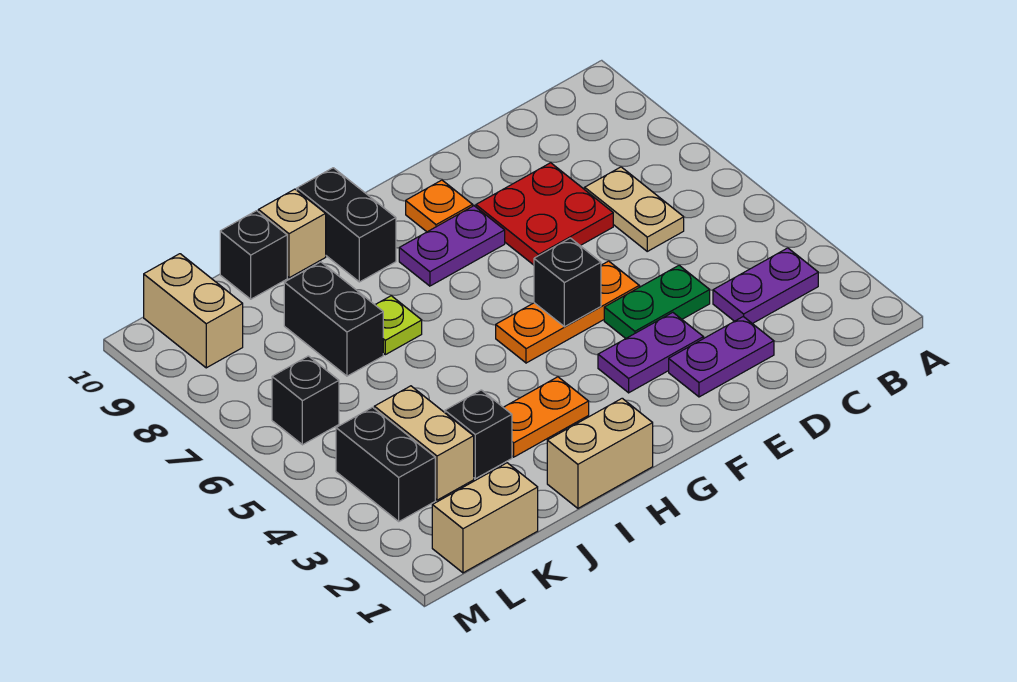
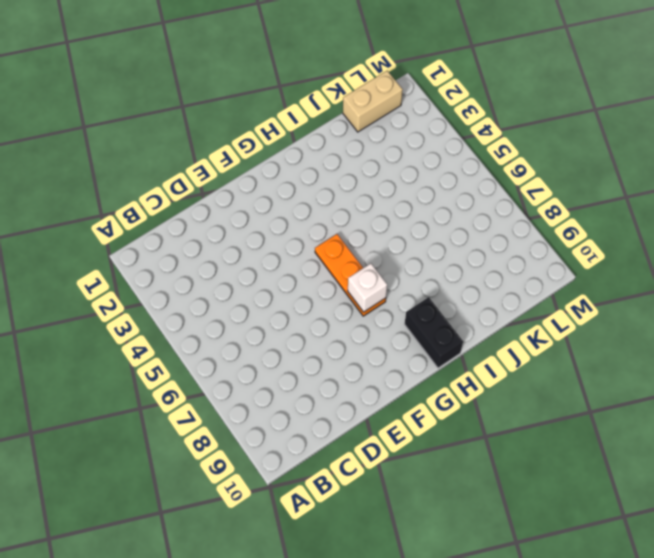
orange plate G5:G7 level 1 -> orange plate E5:G5 level 1
white brick G7 level 2 -> none
none -> purple plate B3:C3 level 1
none -> tan plate C6:C7 level 1
none -> purple plate D2:E2 level 1

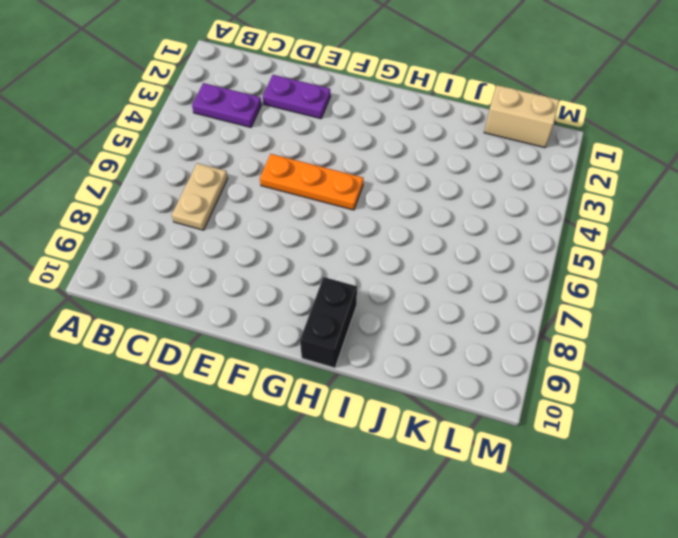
none -> green plate D4:E4 level 1
none -> red plate D7:E8 level 1
none -> purple plate E3:F3 level 1

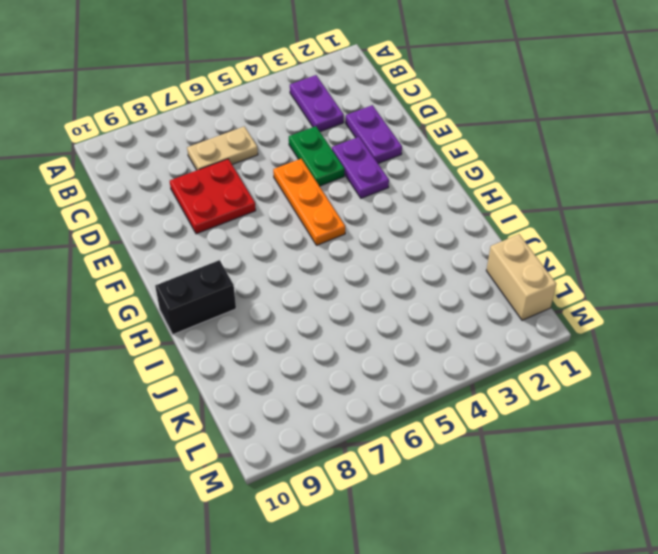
none -> purple plate F8:G8 level 1
none -> orange plate F9 level 1
none -> tan brick H1:I1 level 1

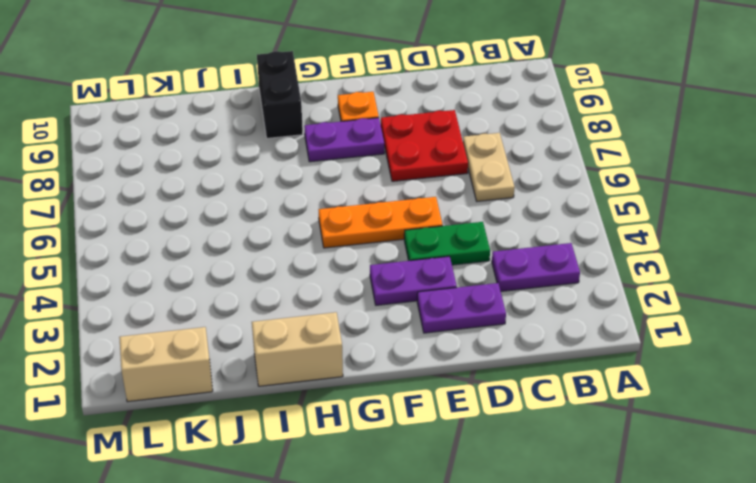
none -> orange plate H3:I3 level 1
none -> lime plate I7 level 1
none -> tan brick I10 level 1

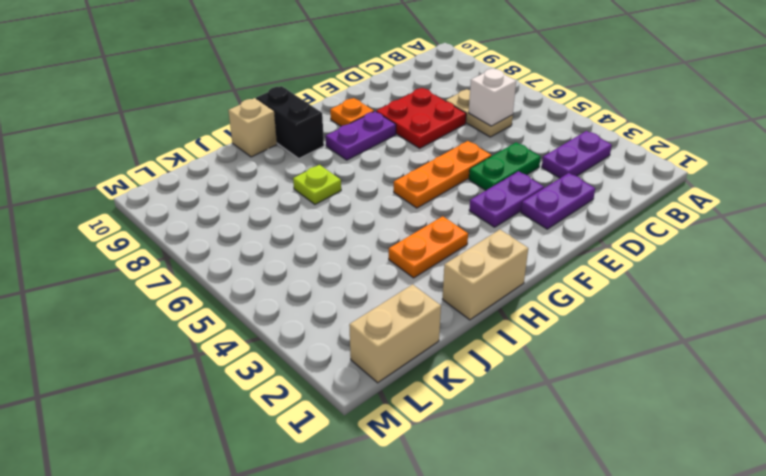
white brick C6 level 2 -> none
none -> black brick J3 level 1
none -> black brick J7:J8 level 1
none -> black brick J10 level 1

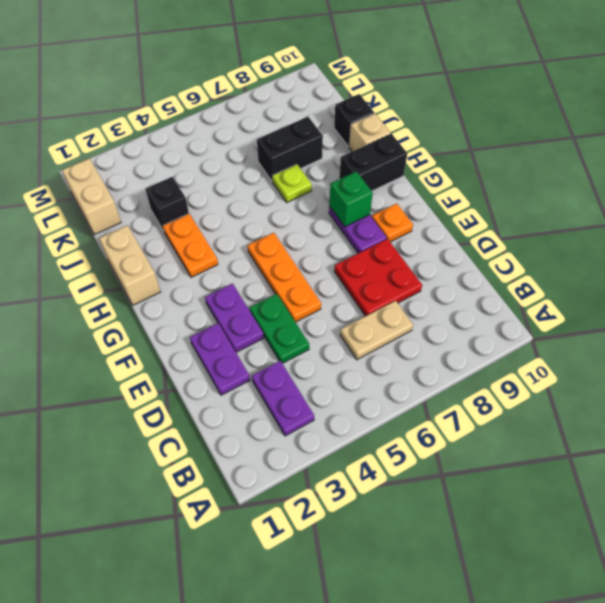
green brick G8 level 2 -> none
none -> tan brick K3:K4 level 1
none -> black brick L3:L4 level 1
none -> black brick L6 level 1

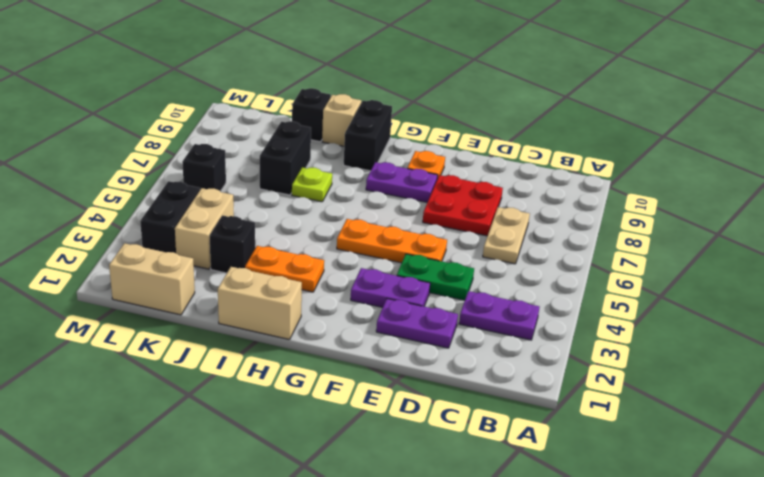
none -> tan brick L9:L10 level 1
none -> black brick F5 level 2

